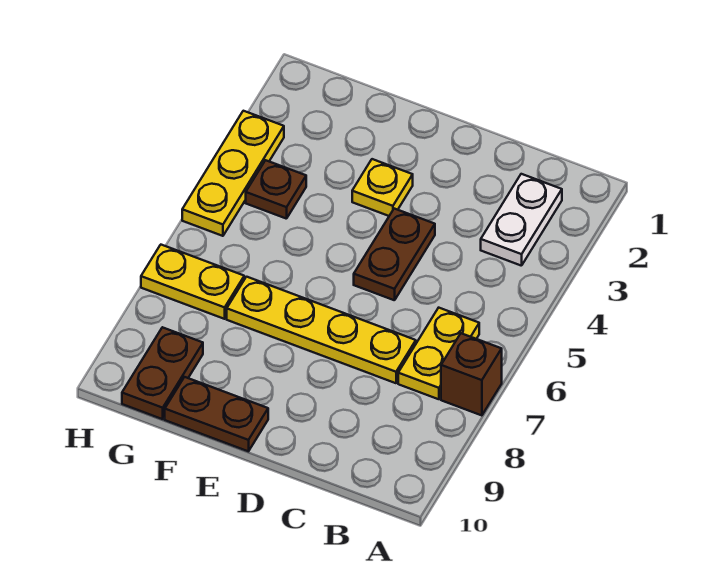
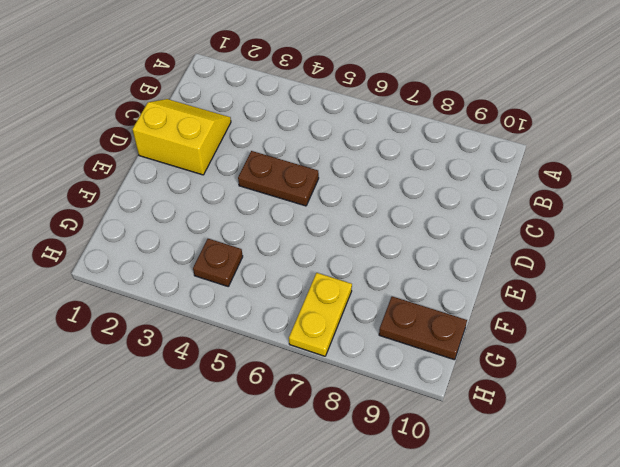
yellow slope C1:D2 level 1 top D -> none
none -> brown brick A7 level 1
none -> white plate B2:B3 level 1

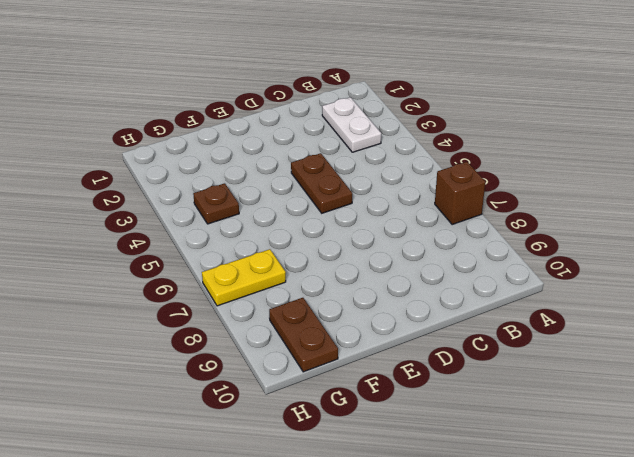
none -> yellow plate B6:B7 level 1
none -> yellow plate C7:F7 level 1

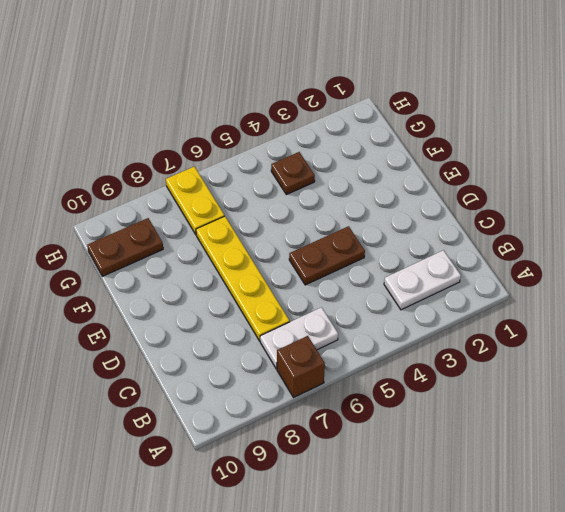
white plate B6:B7 level 1 -> yellow plate B6:B7 level 1
none -> yellow plate E3 level 1
none -> brown plate E10:F10 level 1

